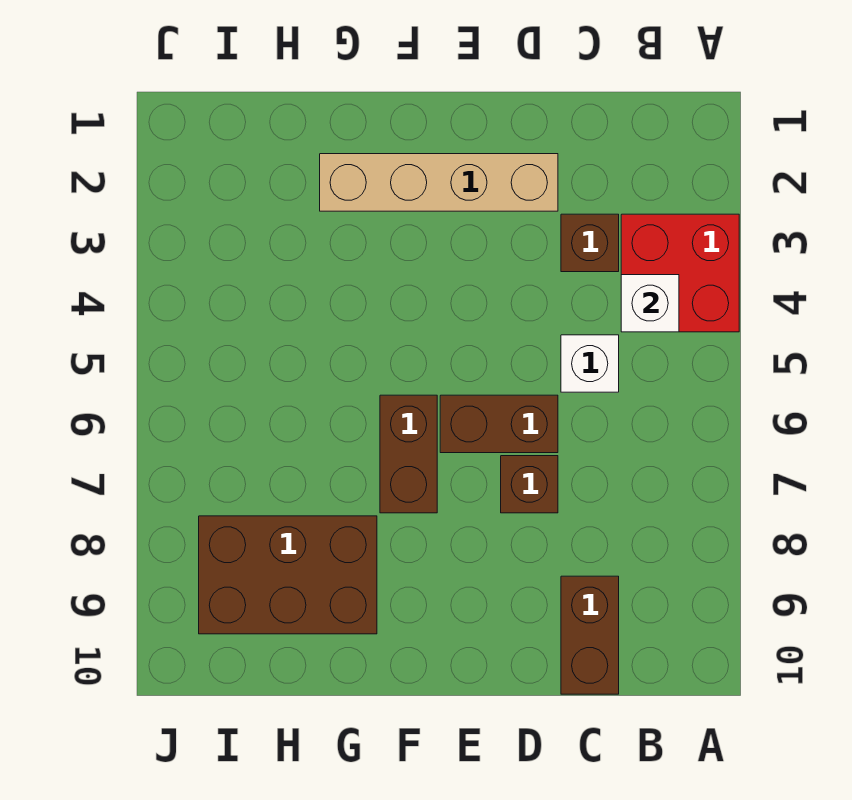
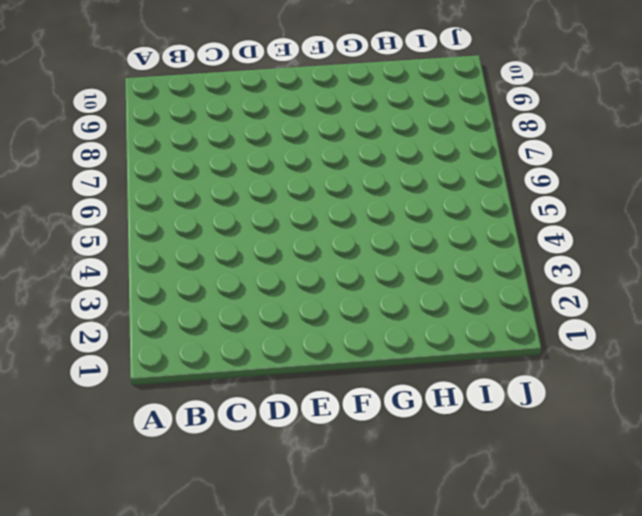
none -> red brick A3:B4 level 1
none -> brown brick C3 level 1

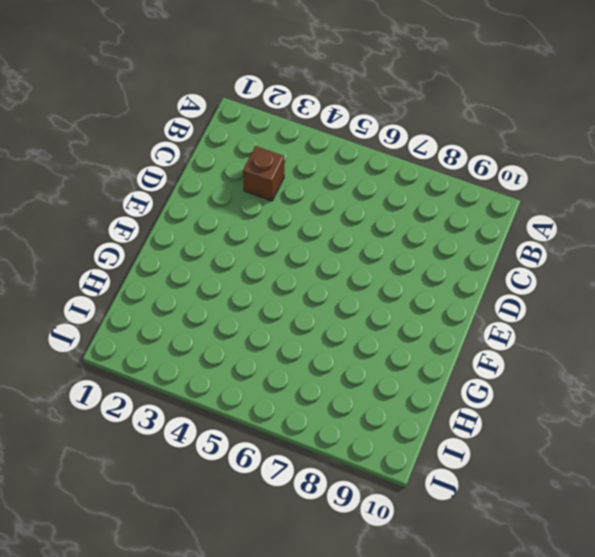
none -> red brick A3:B4 level 1
none -> white brick C5 level 1

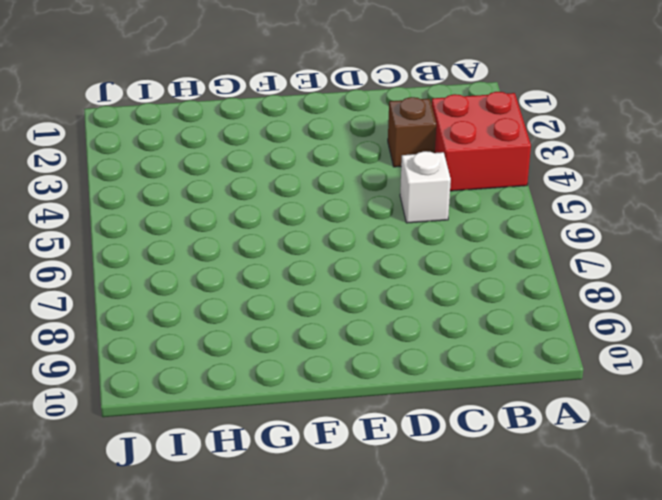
none -> brown brick C9:C10 level 1
none -> tan brick D2:G2 level 1

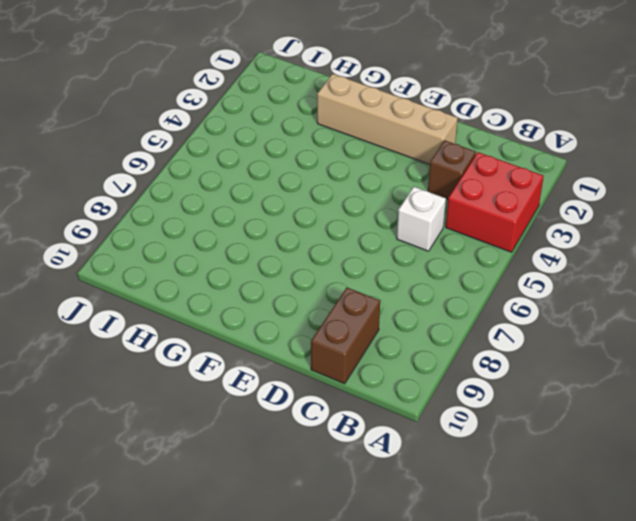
none -> brown brick D6:E6 level 1
none -> brown brick D7 level 1

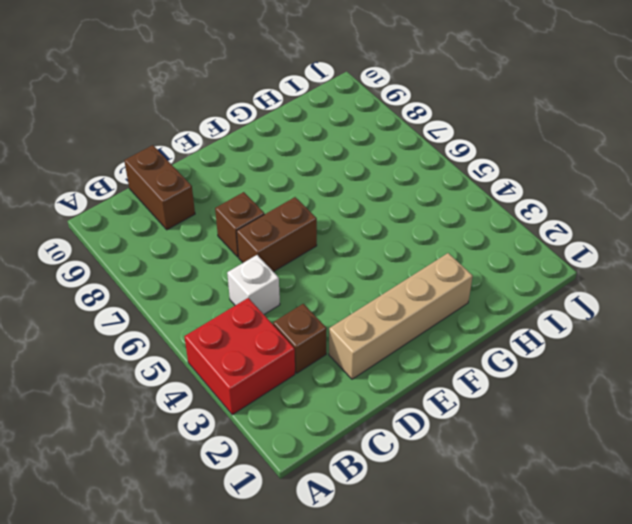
none -> brown brick F6:F7 level 1
none -> brown brick G8:I9 level 1

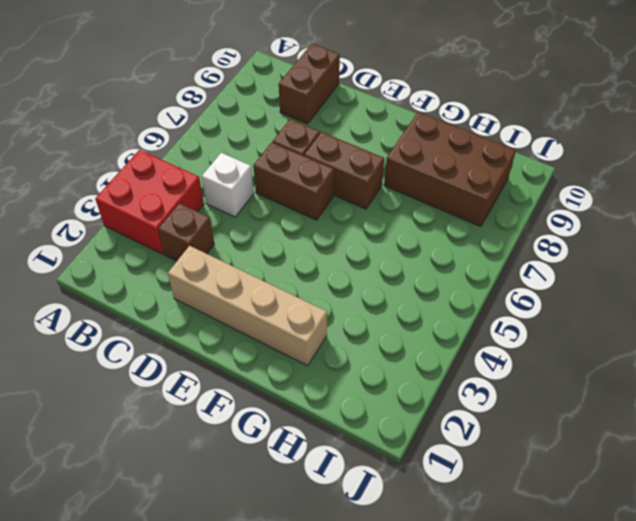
brown brick E7:F7 level 1 -> brown brick F6:F7 level 1
none -> white brick B4 level 2

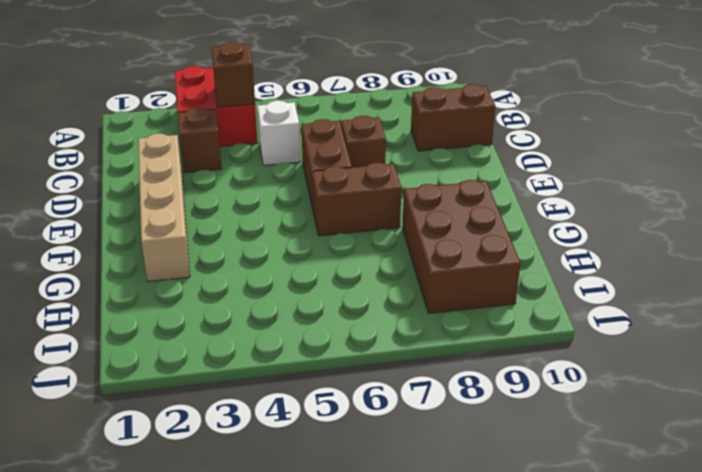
brown brick B4 level 2 -> white brick B4 level 2

